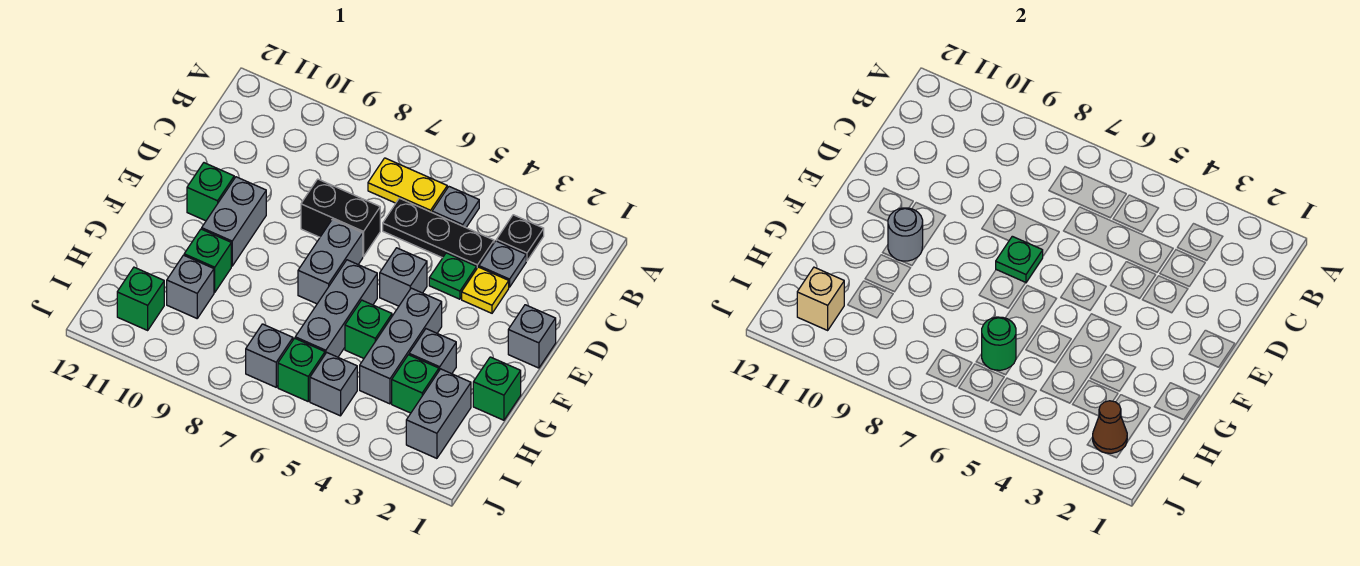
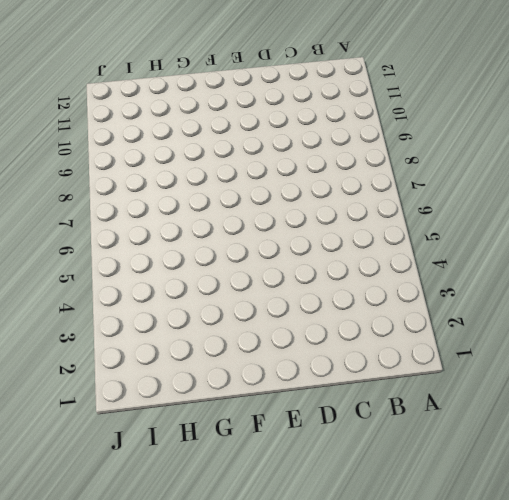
none -> black plate B3 level 1
none -> grey plate B5 level 1
none -> yellow plate B6:B7 level 1
none -> grey plate C3 level 1

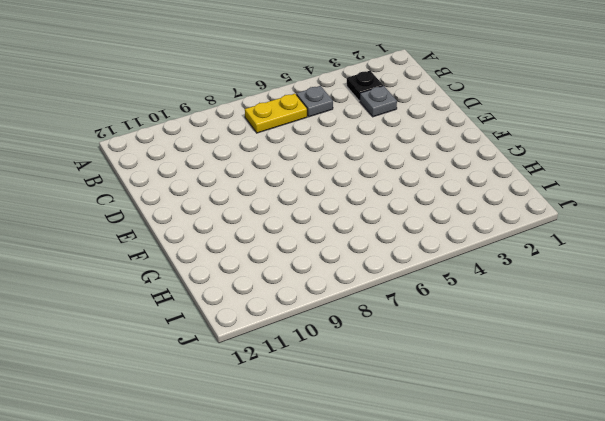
none -> black plate C4:C6 level 1
none -> yellow plate D3 level 1
none -> green plate D4 level 1
none -> black brick D7:D8 level 1

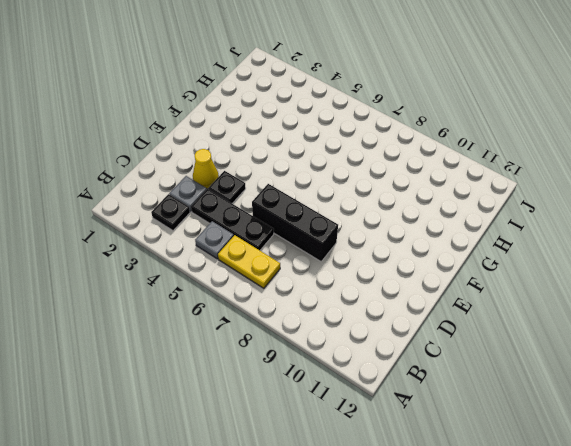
yellow cone D3 level 1 -> yellow plate D3 level 1
black plate D4 level 1 -> green plate D4 level 1
black brick D6:D8 level 1 -> black brick D7:D8 level 1
none -> grey brick E1 level 1
none -> grey brick E5 level 1
none -> grey brick E7:F7 level 1
none -> grey brick E10:F10 level 1

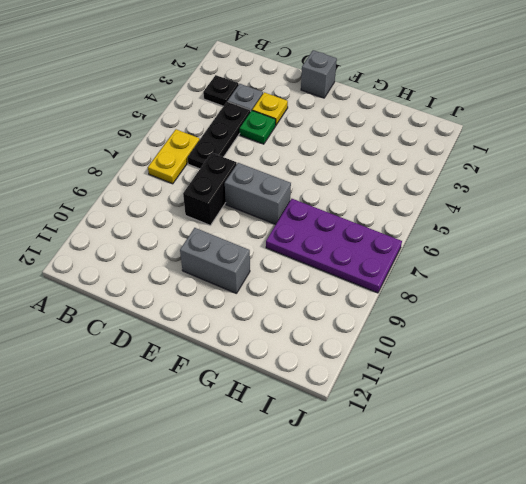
purple plate G7:J8 level 1 -> grey brick I7 level 1
none -> grey plate B5 level 1
none -> grey brick E5 level 1
none -> green brick E11 level 1
none -> grey brick F4:H4 level 1

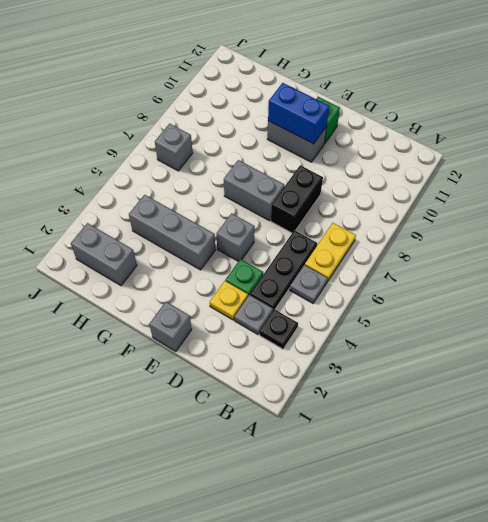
blue brick E10:F10 level 2 -> grey round brick F10 level 2
none -> grey brick F6:H6 level 1
none -> green brick G1 level 1
none -> grey brick G3 level 1
none -> green brick G5 level 1

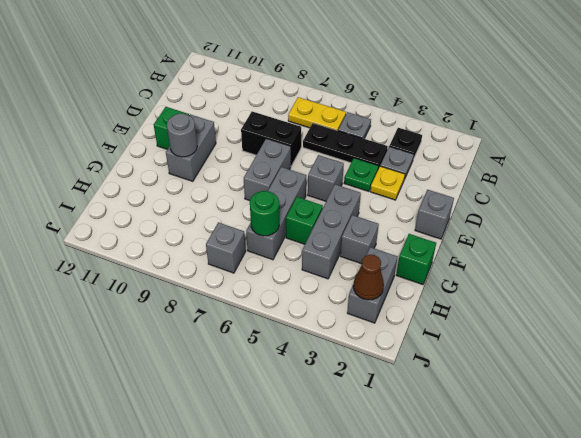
none -> green brick G10 level 1
none -> green brick H3 level 1
none -> grey brick H10 level 1
none -> grey brick I5 level 1

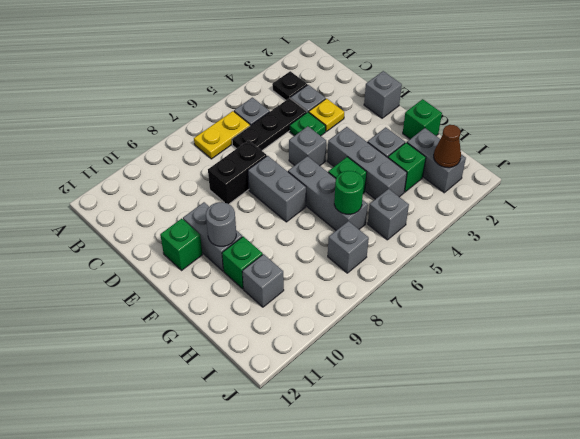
none -> green brick I6 level 1
none -> green brick I11 level 1
none -> green plate E7 level 2
none -> tan brick I11 level 2

